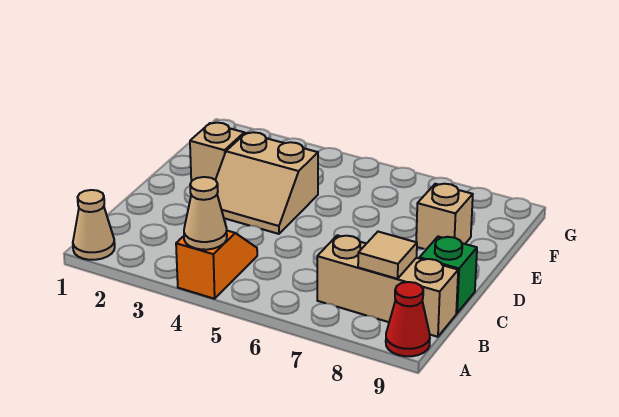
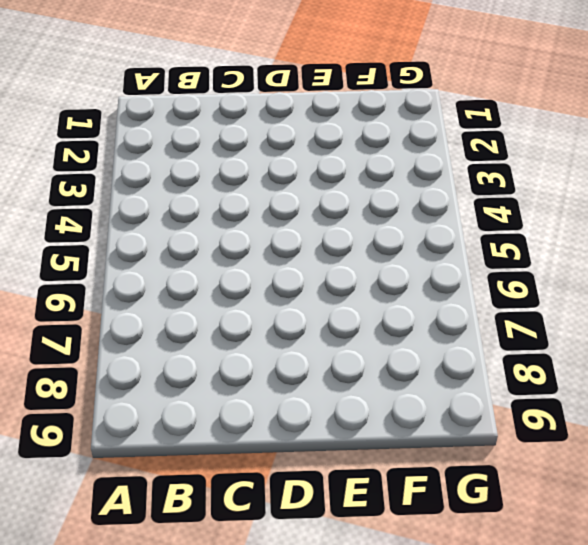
none -> tan cone A1 level 1
none -> orange slope A4:B4 level 1 top A

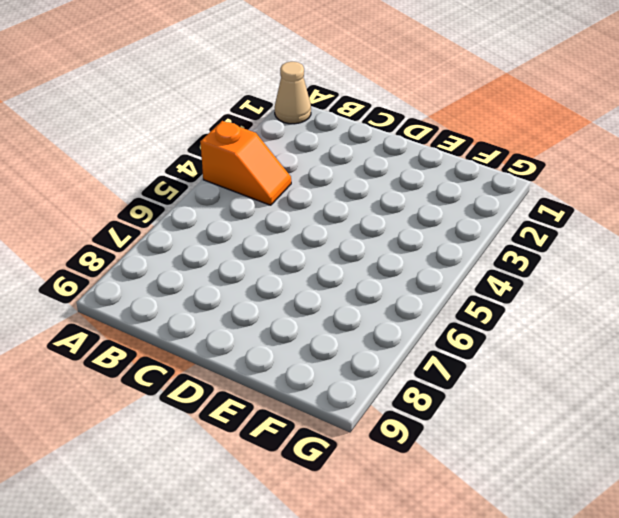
none -> red cone A9 level 1
none -> tan brick B7:B9 level 1

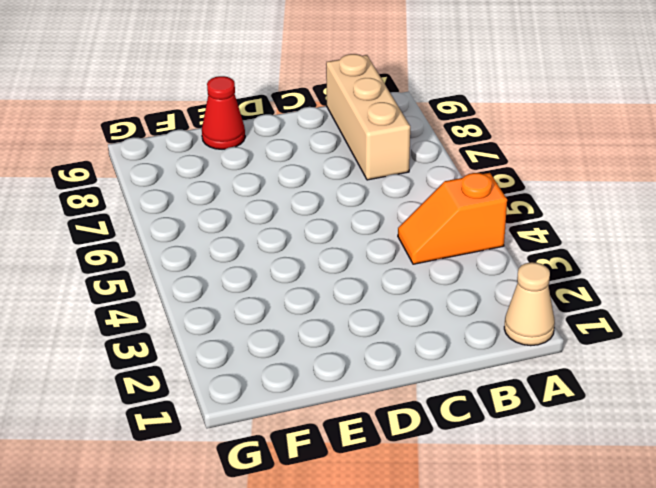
red cone E9 level 1 -> red cone A9 level 1
none -> green brick C9 level 1
none -> tan slope D3:E4 level 1 top E

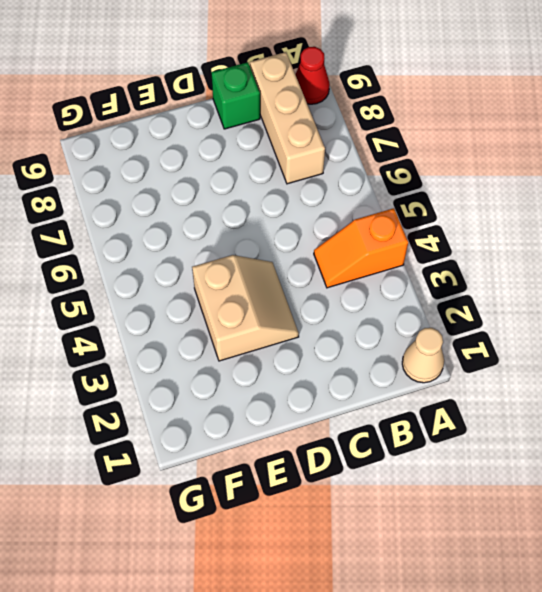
none -> tan brick E2 level 1
none -> tan brick E8 level 1

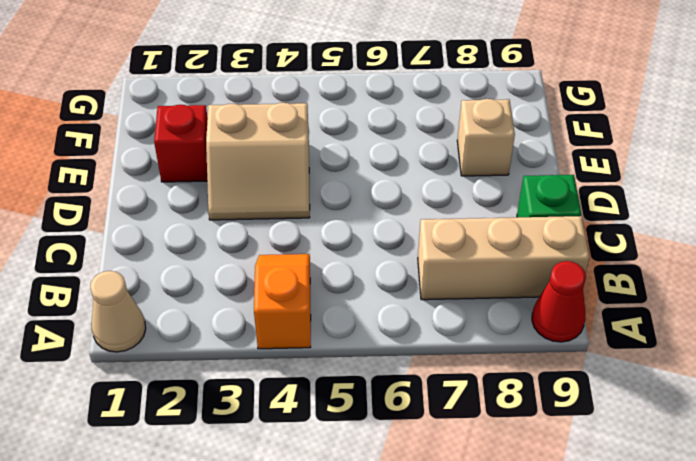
red brick E2 level 1 -> tan brick E2 level 1
none -> tan cone A4 level 2
none -> tan tile B8 level 2

